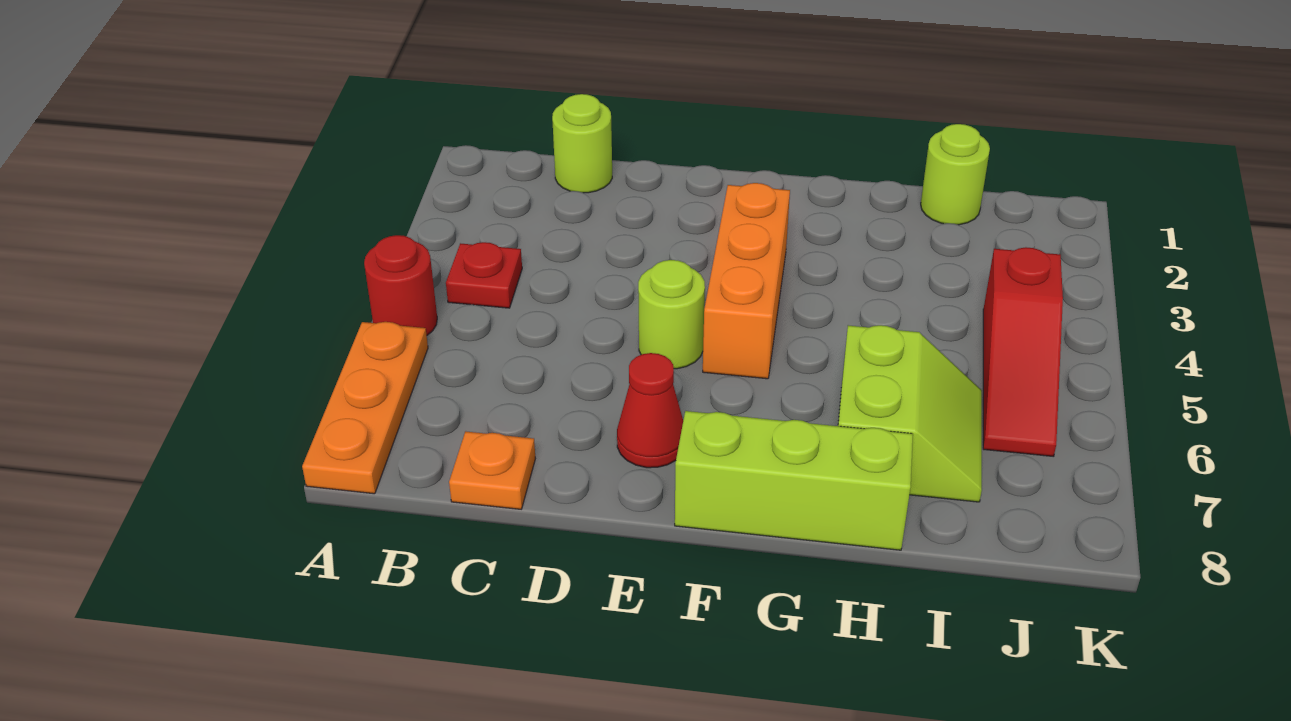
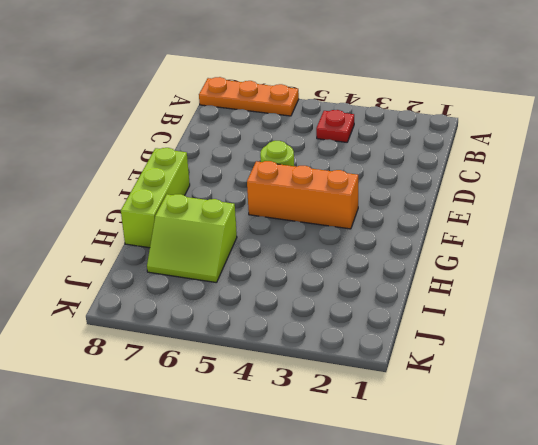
none -> red round brick A5 level 1
none -> lime round brick C1 level 1
none -> orange plate C8 level 1

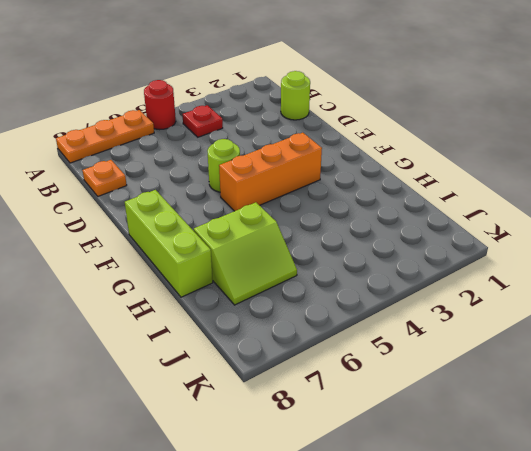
none -> red cone E7 level 1
none -> lime round brick I1 level 1
none -> red slope J4:J6 level 1 top 4

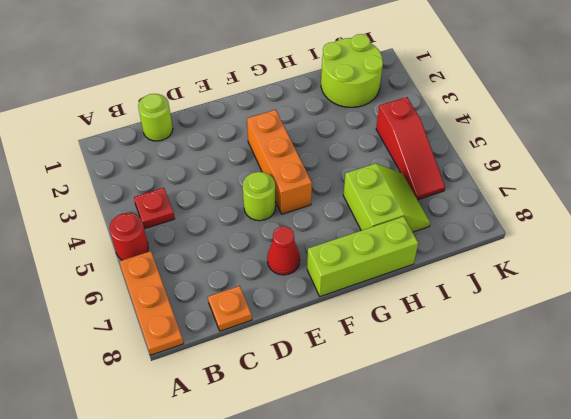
lime round brick I1:J2 level 1 -> lime round brick I1 level 1

